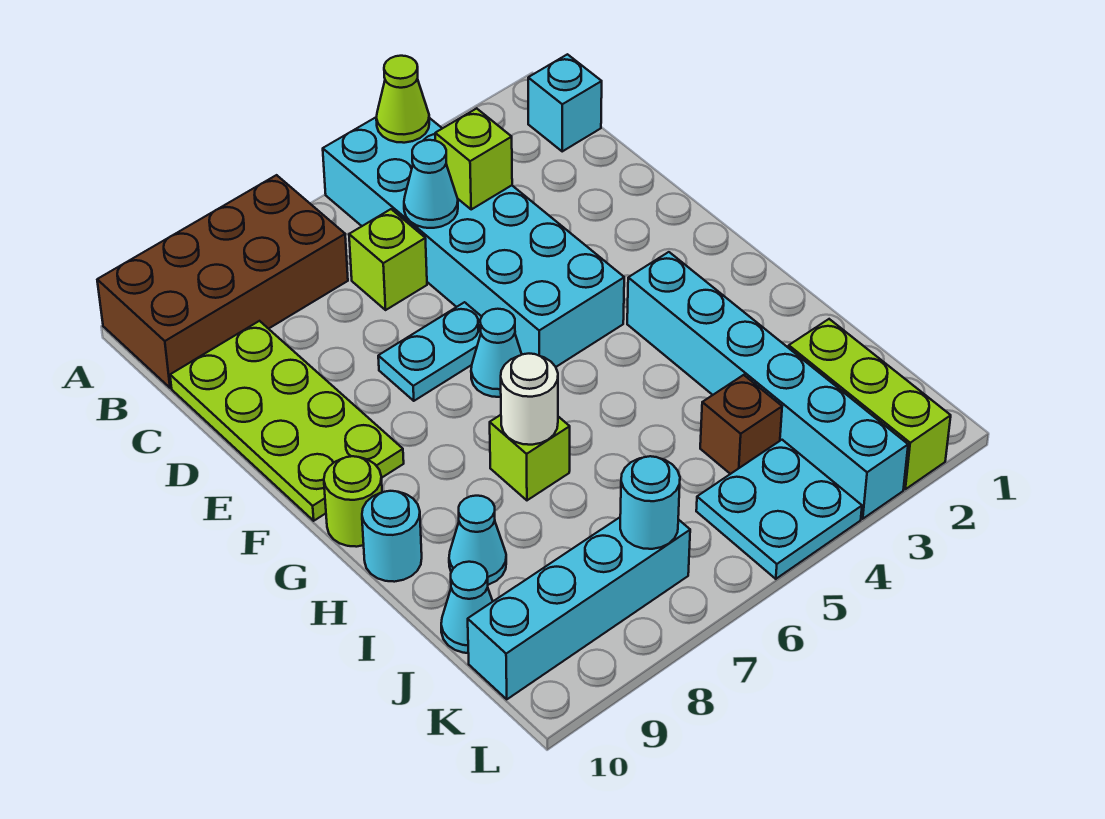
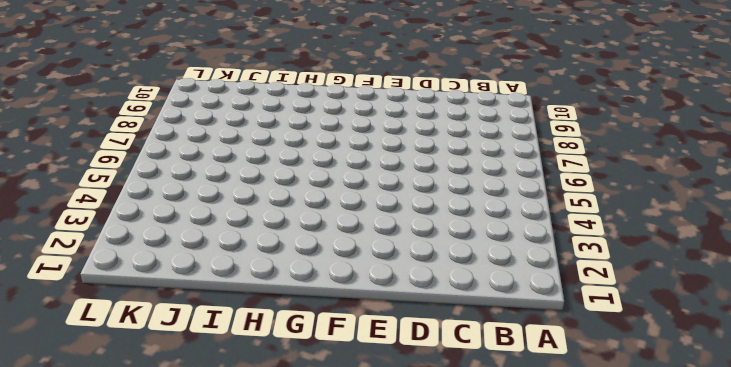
none -> cyan brick A4:F5 level 1
none -> brown brick A7:B10 level 1
none -> cyan brick B1 level 1

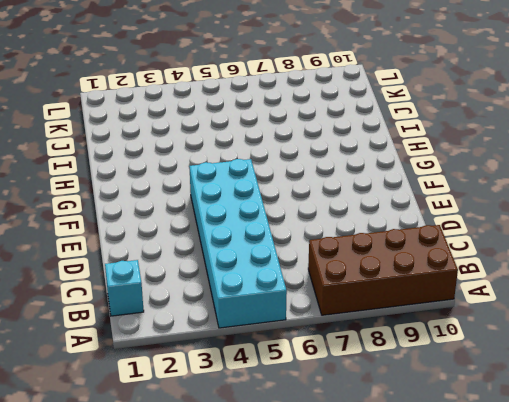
none -> lime brick C6 level 1
none -> lime plate C9:F10 level 1
none -> cyan plate E6:E7 level 1

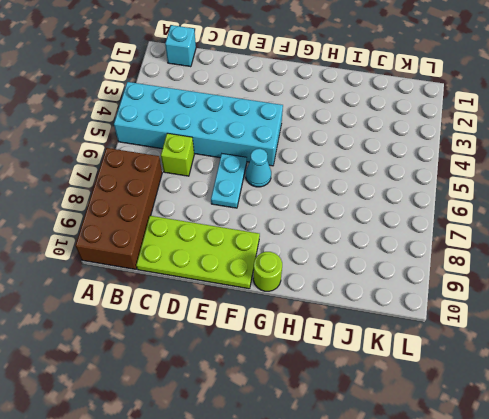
none -> cyan brick G3:L3 level 1
none -> lime brick H7 level 1
none -> cyan round brick H10 level 1

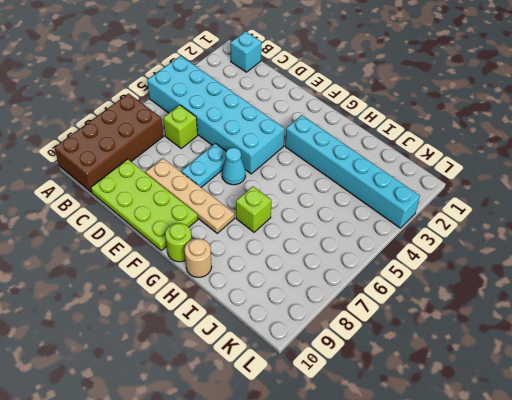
tan plate D8:G8 level 1 -> none
tan round brick H10 level 1 -> cyan round brick H10 level 1
none -> cyan cone I9 level 1
none -> lime brick J2:L2 level 1
none -> brown brick J4 level 1

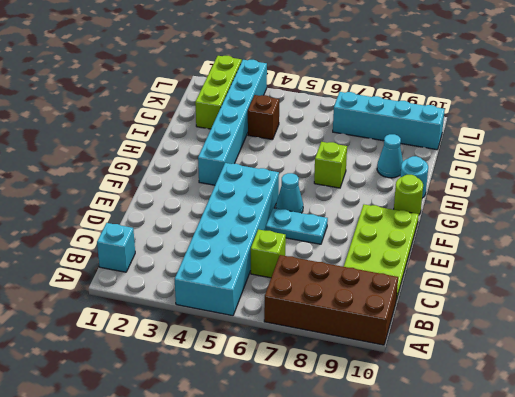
none -> cyan cone J10 level 1
none -> cyan plate K4:L5 level 1
none -> lime cone A4 level 2

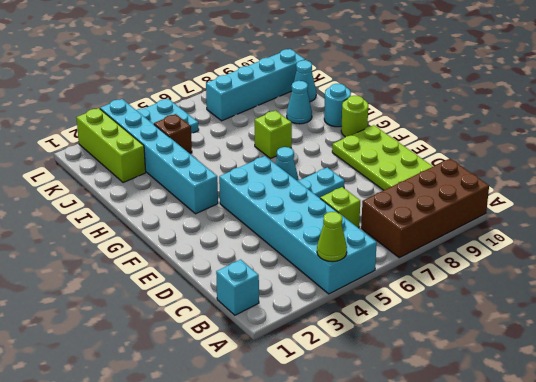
none -> lime brick C4 level 2
none -> cyan cone C5 level 2
none -> white round brick H7 level 2

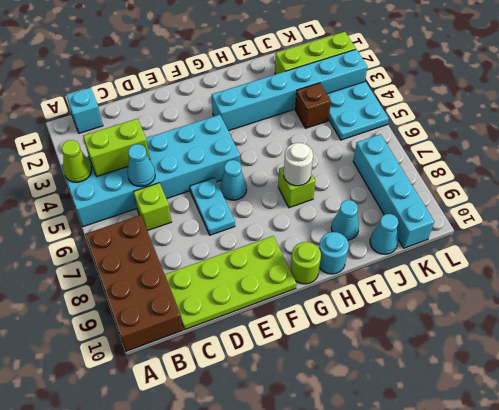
lime brick B4:C4 level 2 -> lime brick C4 level 2
none -> cyan round brick K7 level 2

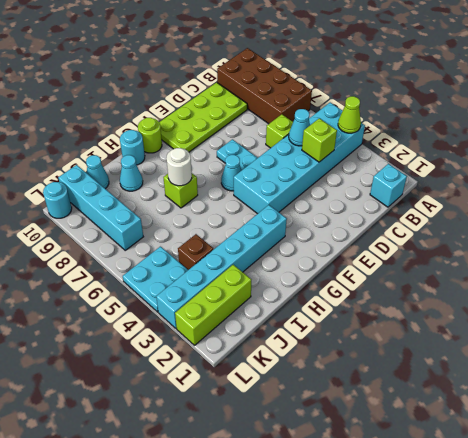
cyan round brick L10 level 1 -> cyan round brick K7 level 2

